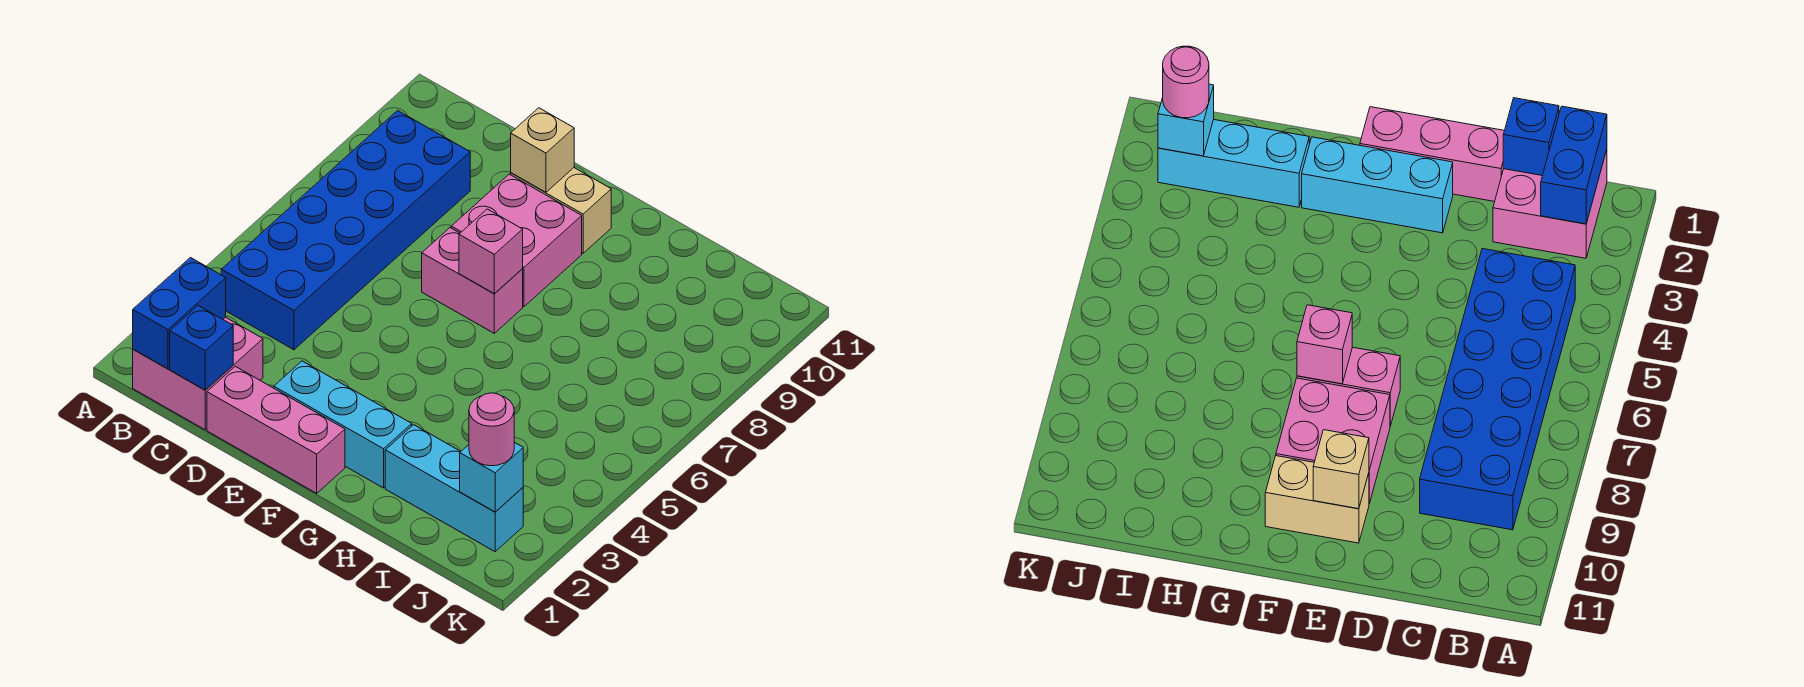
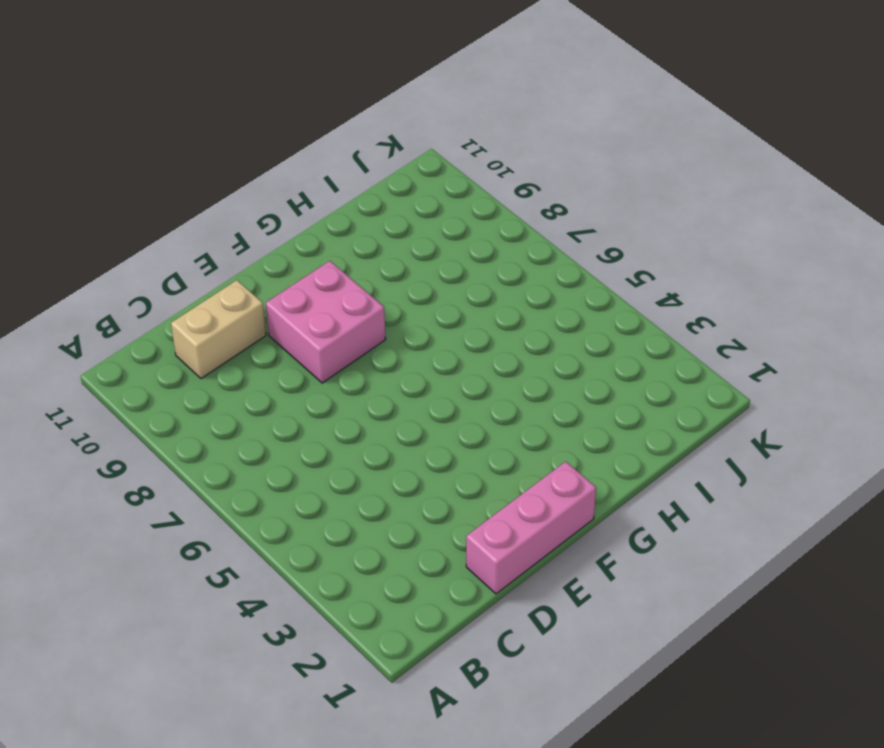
tan brick C10:D10 level 1 -> tan brick E10:F10 level 1
none -> pink brick B1:C2 level 1
none -> blue brick B4:C9 level 1
none -> cyan brick E2:G2 level 1

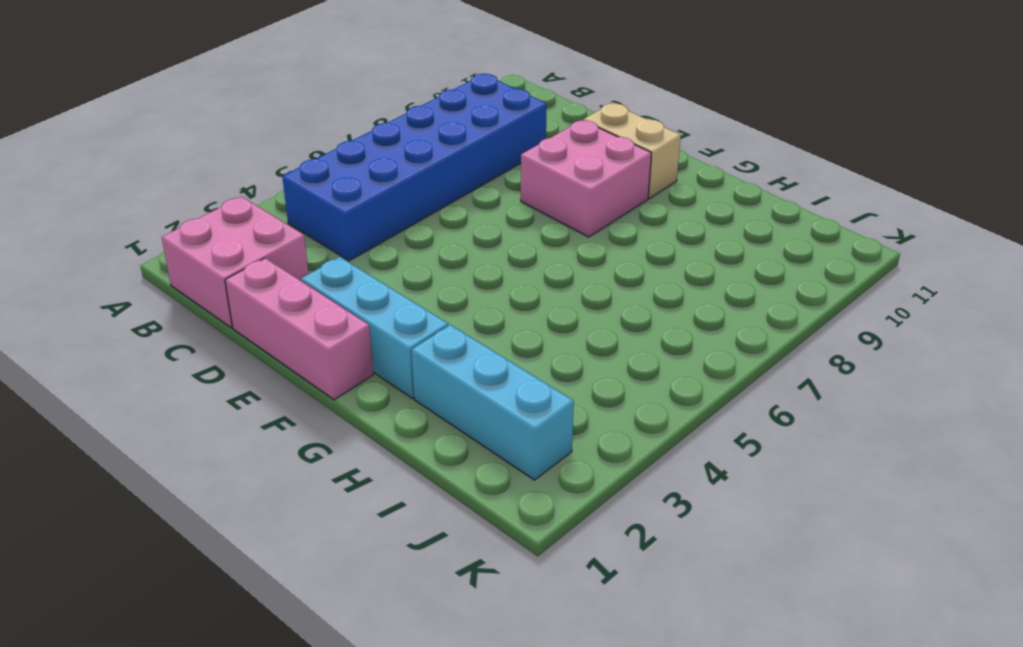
none -> pink brick E7:F7 level 1
none -> blue brick B1:B2 level 2
none -> blue brick C1 level 2

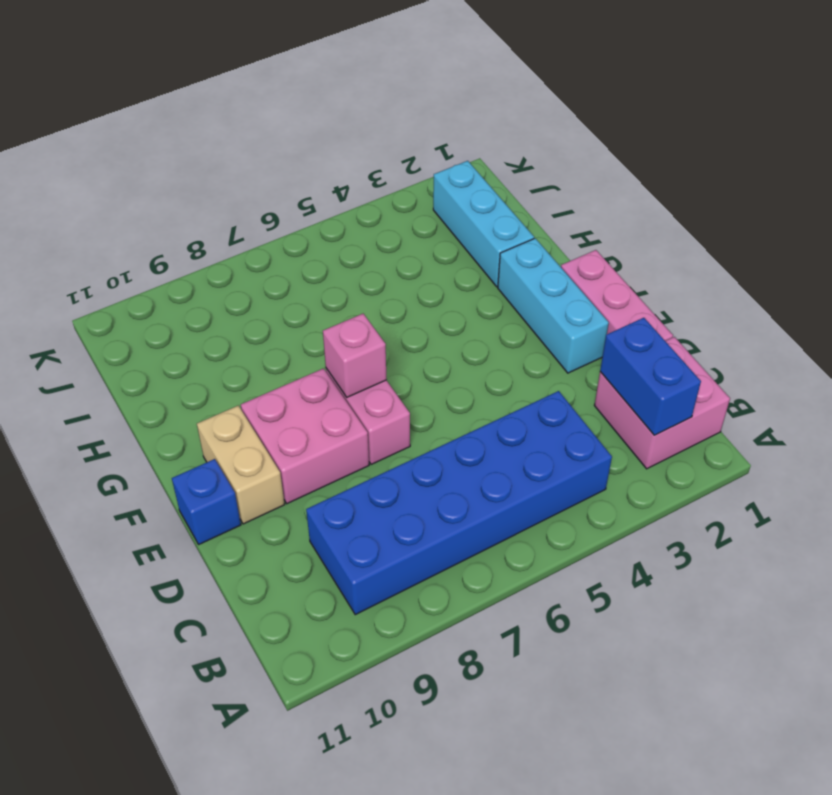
blue brick B2:C2 level 2 -> blue brick B1:B2 level 2
blue brick E11 level 1 -> blue brick C1 level 2
none -> tan brick E10 level 2
none -> cyan brick J2 level 2
none -> pink round brick J2 level 3

